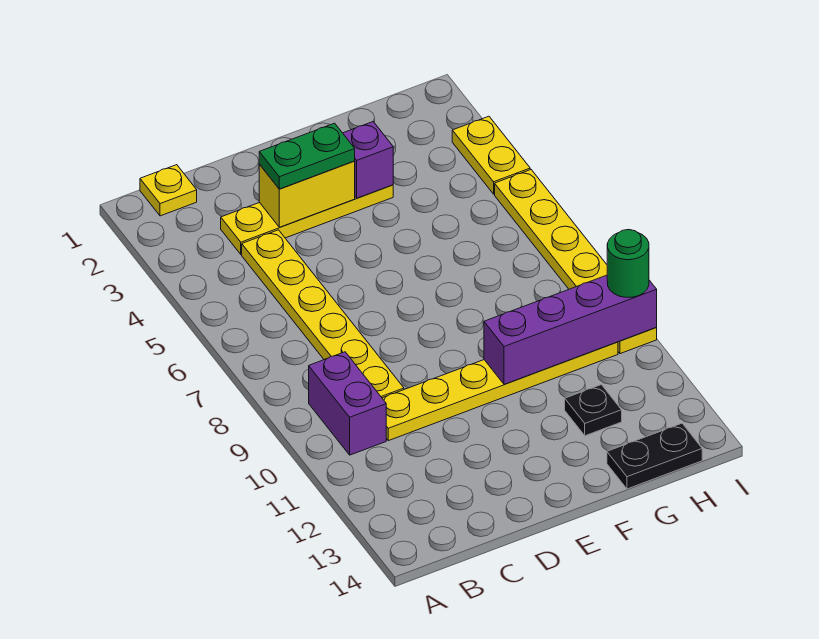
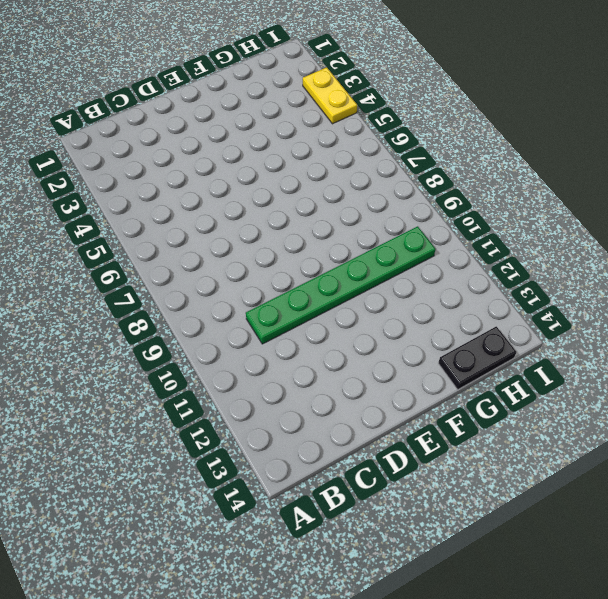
green plate C10:H10 level 1 -> yellow plate C10:H10 level 1
none -> yellow plate B1 level 1
none -> purple brick B9:B10 level 1
none -> yellow plate C3:F3 level 1

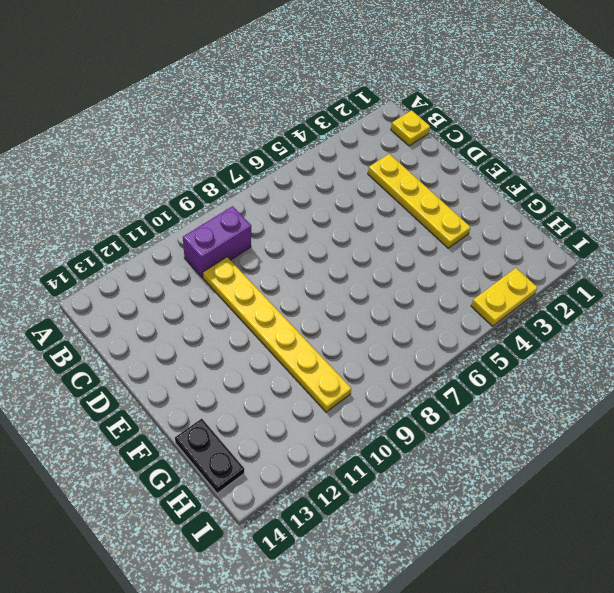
none -> yellow plate C4:C9 level 1
none -> black plate G12 level 1
none -> yellow plate I5:I10 level 1

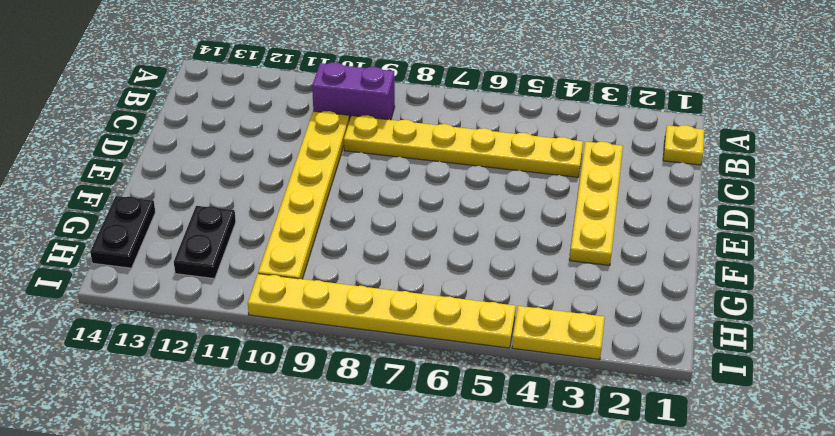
black plate G12:H12 level 1 -> black plate G12 level 1
none -> yellow brick D3:E3 level 2
none -> purple brick F3 level 2
none -> purple brick F10:I10 level 2

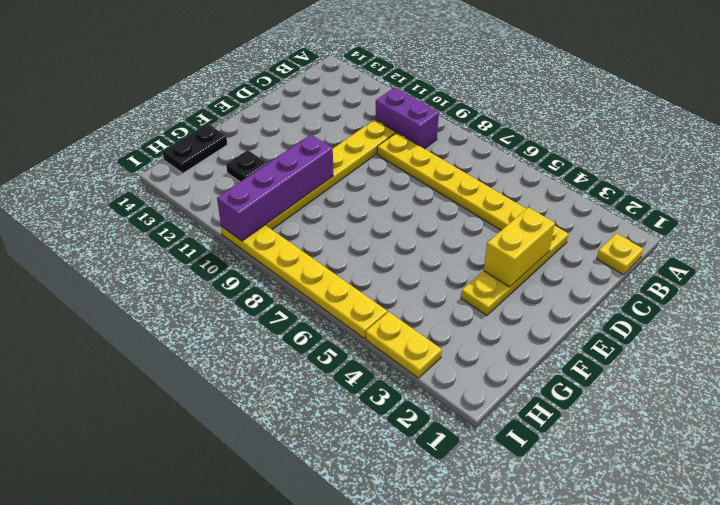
none -> purple brick F3 level 2
none -> green plate D3:E3 level 3
none -> green round brick I10 level 3

